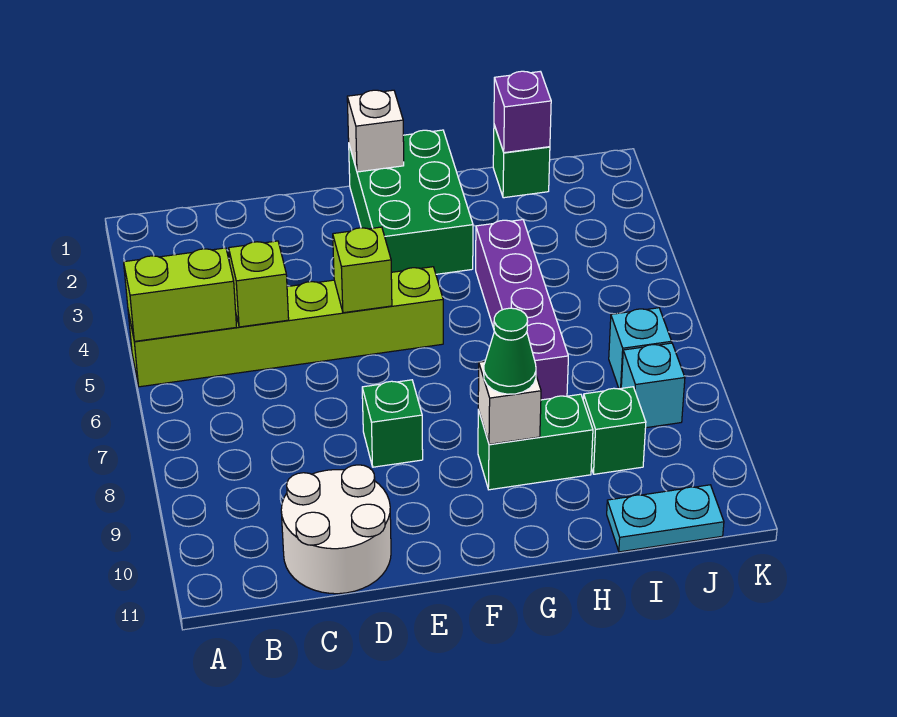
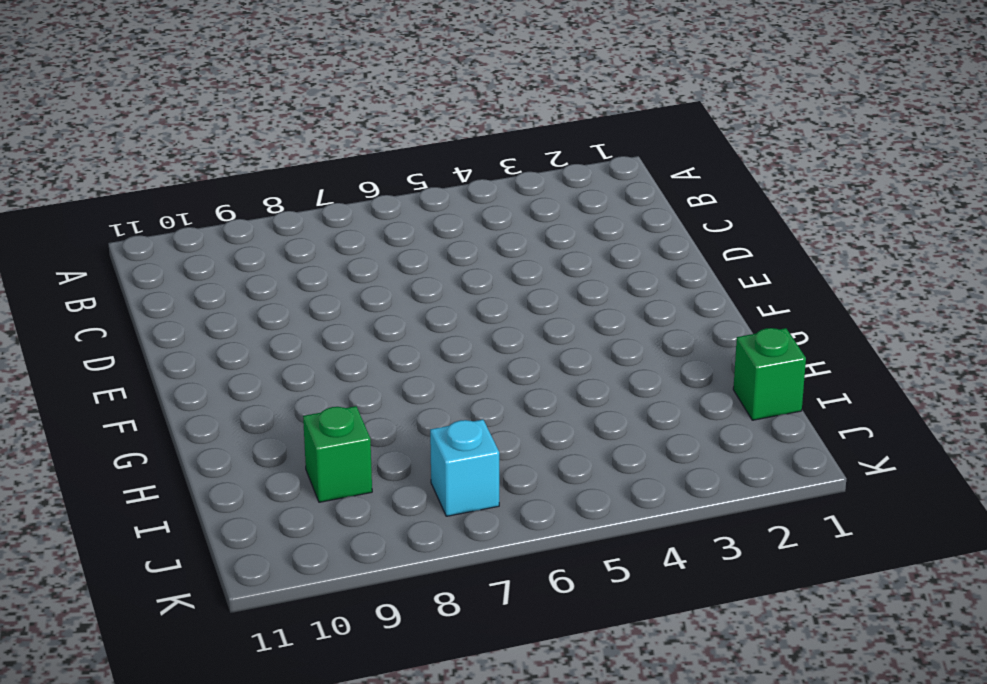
none -> lime brick A5:F5 level 1
none -> white round brick C10:D11 level 1
none -> green brick E8 level 1

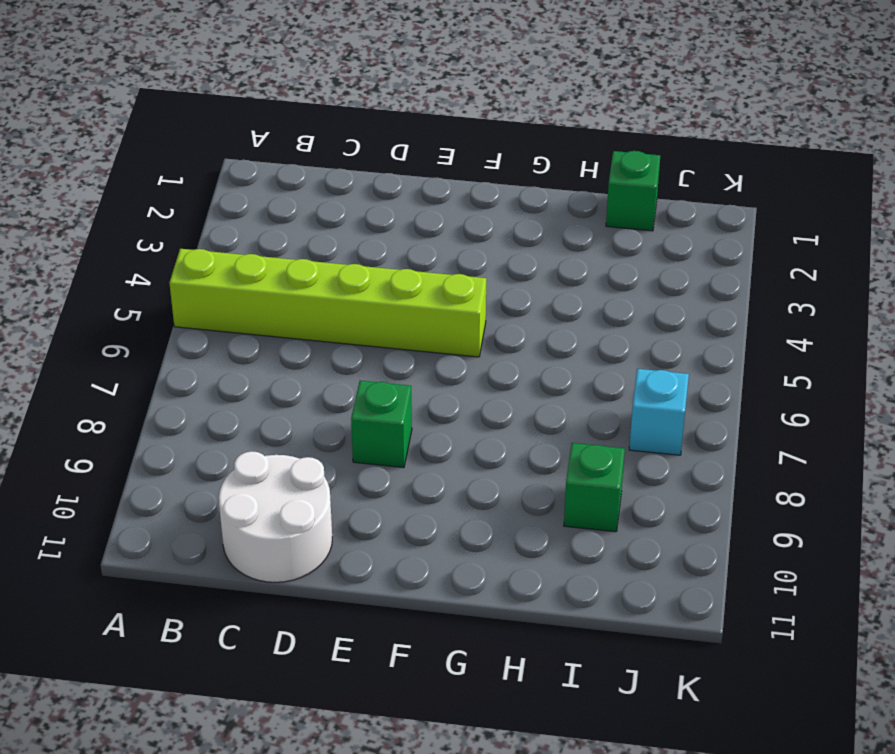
none -> green brick F1:G3 level 1
none -> green brick G9:H9 level 1
none -> purple brick H4:H7 level 1

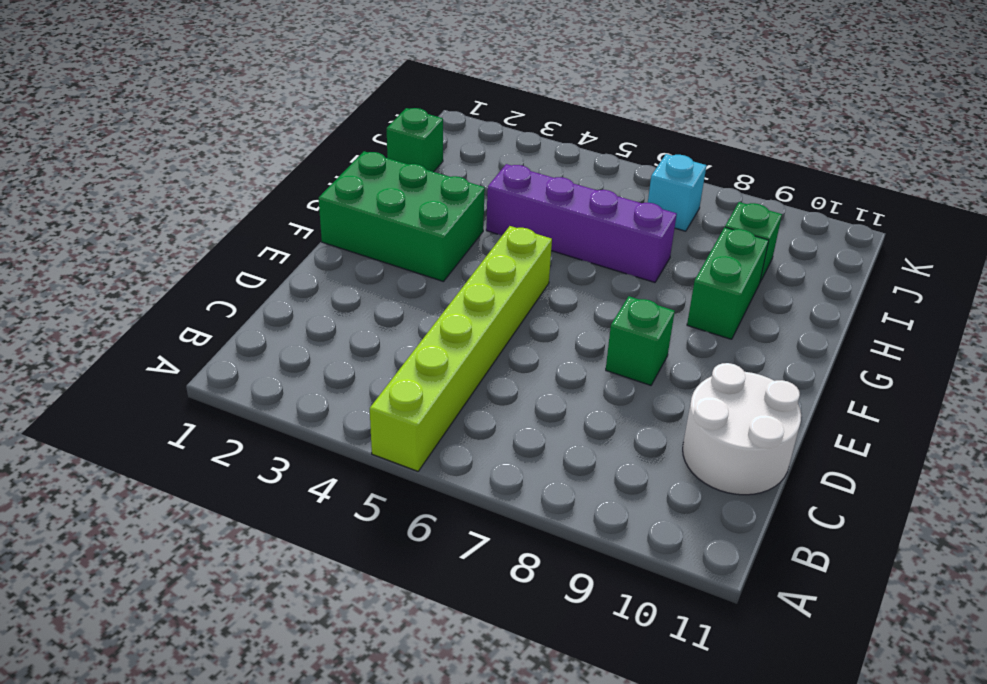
none -> cyan plate I11:J11 level 1
none -> cyan brick J8 level 1
none -> lime brick A5:B5 level 2

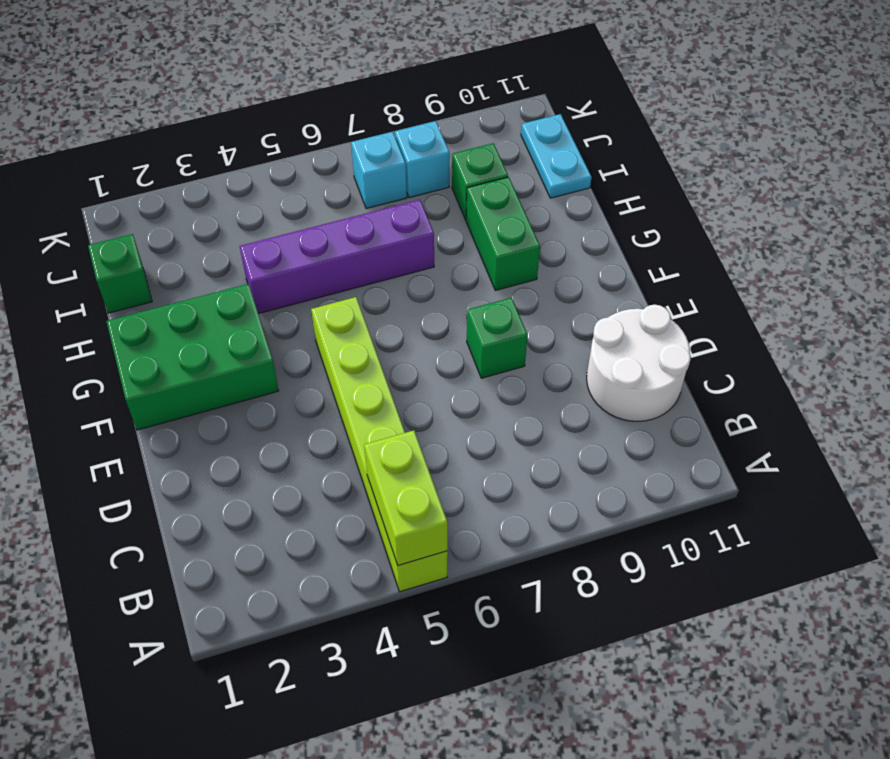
none -> lime brick C5 level 2
none -> lime brick E5 level 2
none -> white brick F1 level 2

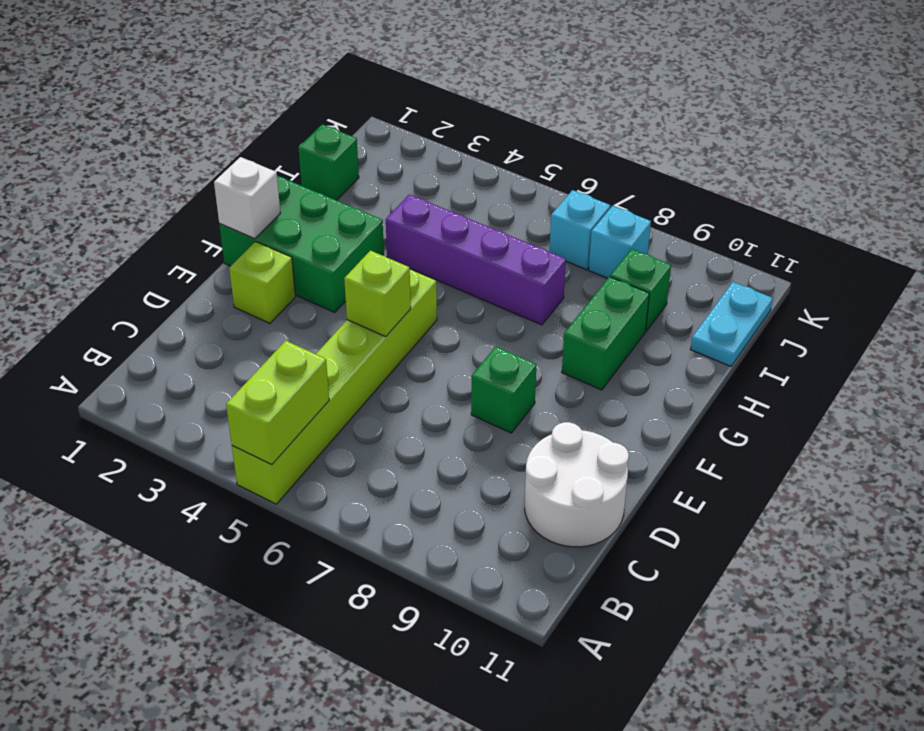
lime brick E2 level 1 -> lime brick C5 level 2
none -> white brick G9 level 2
none -> purple brick I1 level 2
none -> green cone G9 level 3

